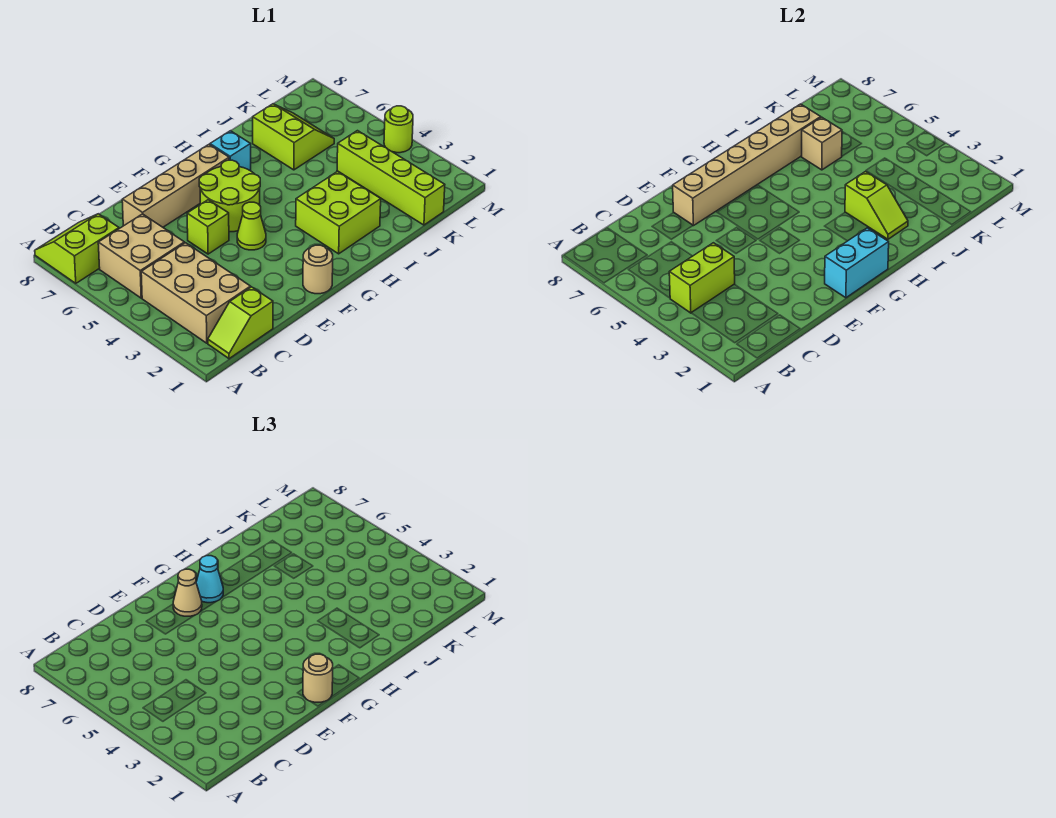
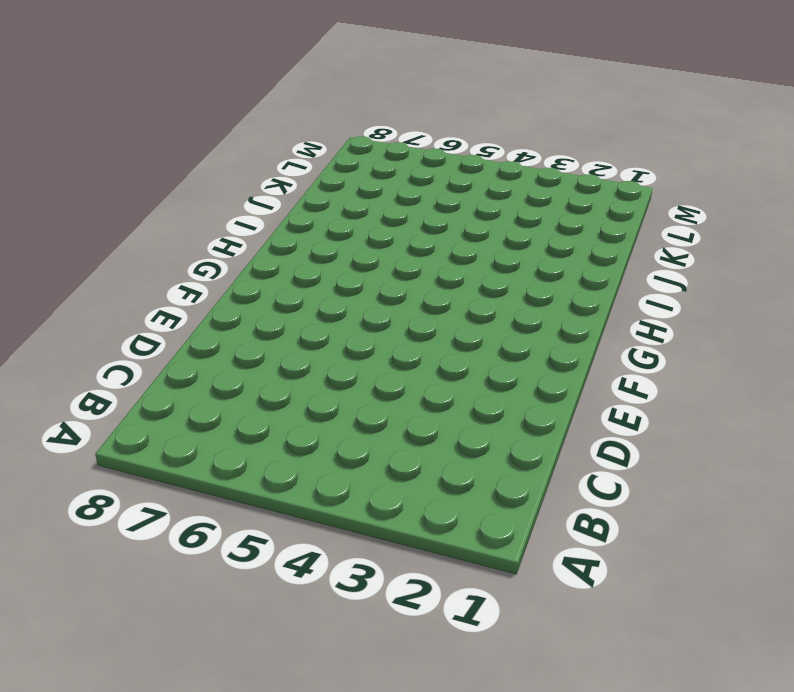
none -> lime slope A7:B8 level 1 top 7
none -> lime slope B1:C1 level 1 top C
none -> tan brick B2:C4 level 1

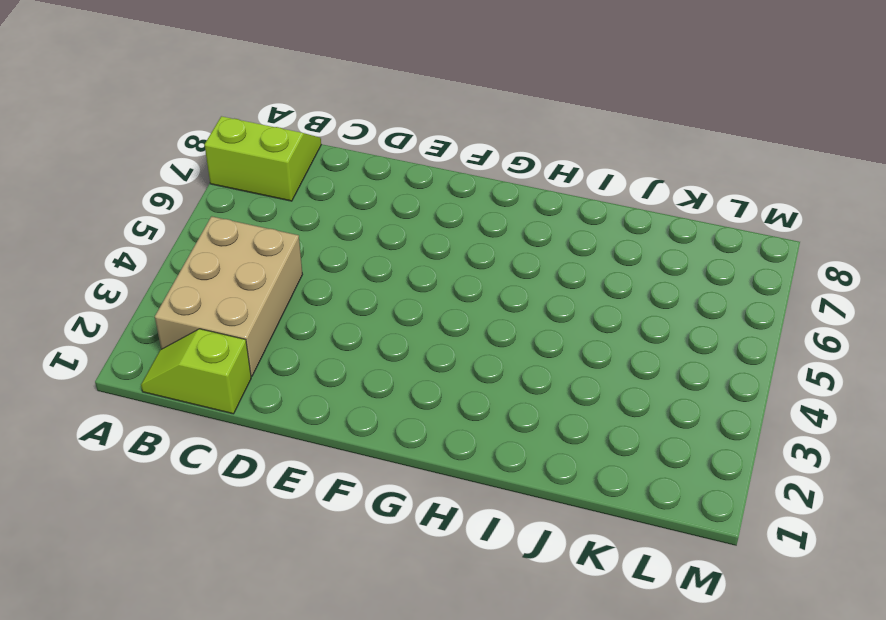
none -> tan brick B5:C6 level 1
none -> tan brick D7:G7 level 1
none -> lime brick E5 level 1

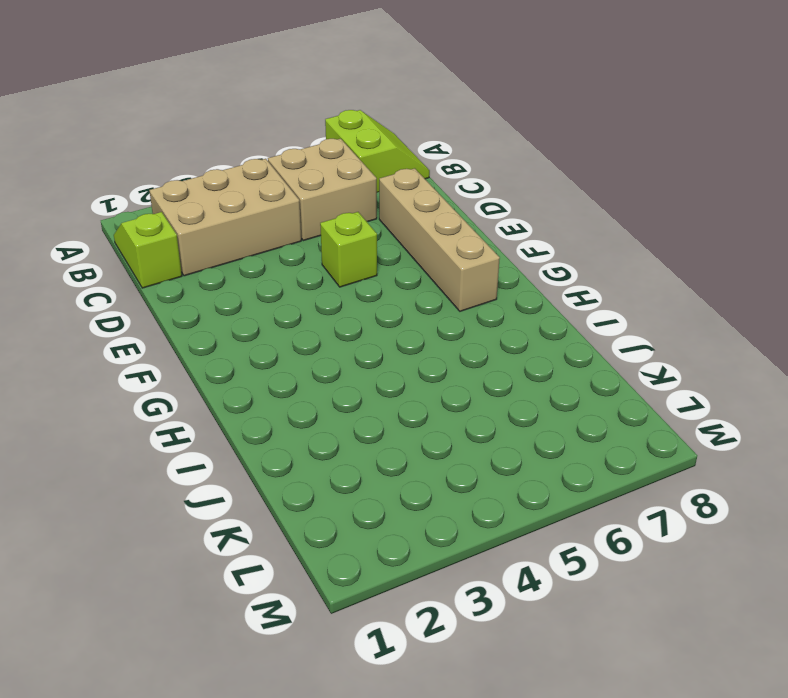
none -> tan round brick F1 level 1
none -> lime cone F4 level 1
none -> lime round brick F5:G6 level 1

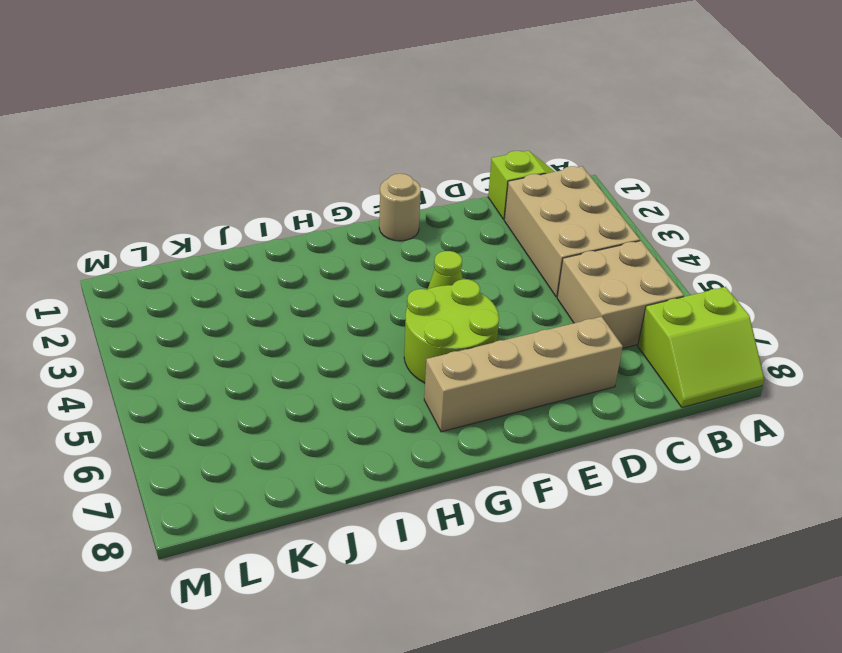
none -> lime brick E5 level 1
none -> lime brick H2:I3 level 1
none -> cyan brick H7 level 1

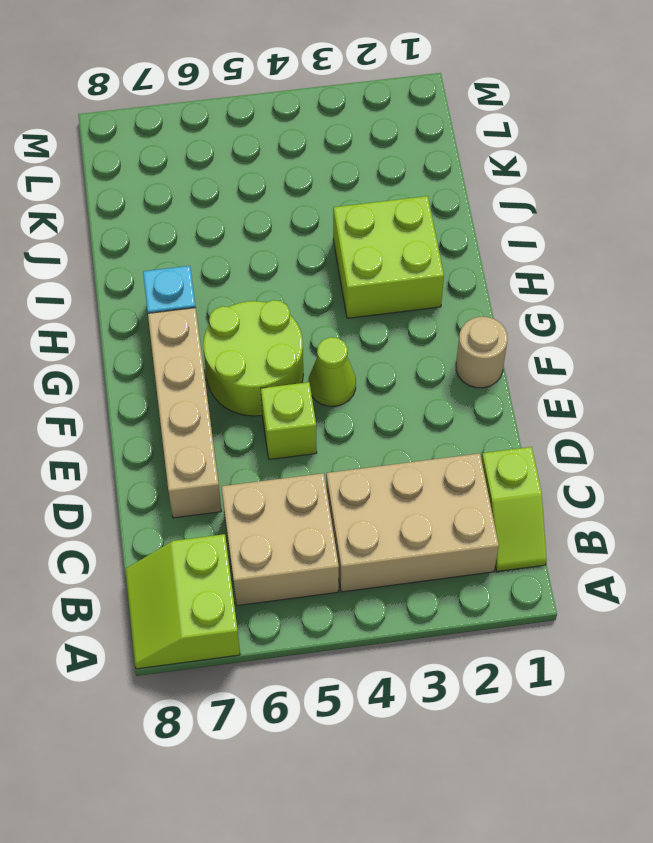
none -> lime slope J6:K7 level 1 top J
none -> lime brick K1:K4 level 1
none -> lime round brick M4 level 1

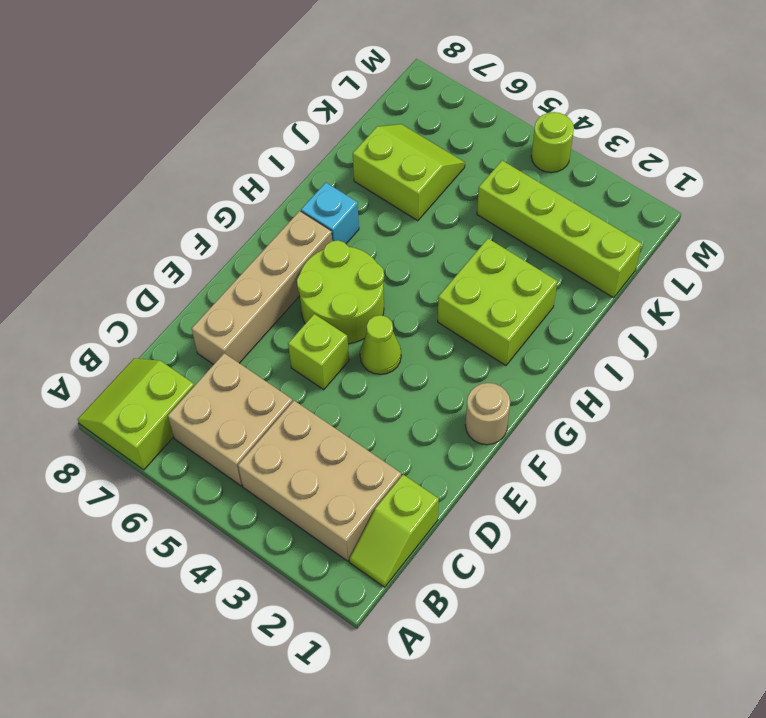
none -> lime brick B4:C4 level 2
none -> tan brick E7:J7 level 2
none -> cyan brick F1:G1 level 2

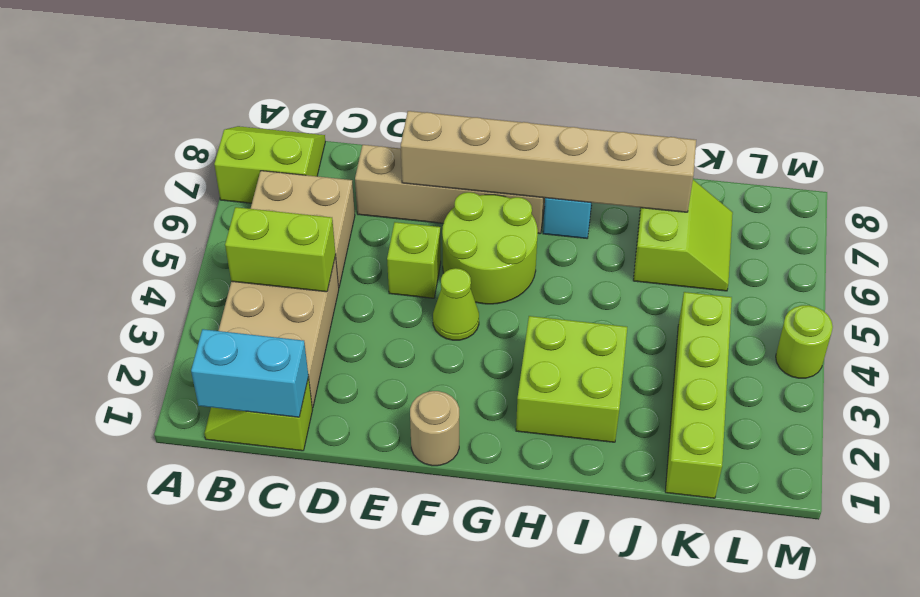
cyan brick B1:C1 level 2 -> cyan brick F1:G1 level 2
none -> lime slope I2:I3 level 2 top 3
none -> tan brick J6 level 2
none -> tan round brick F1 level 3

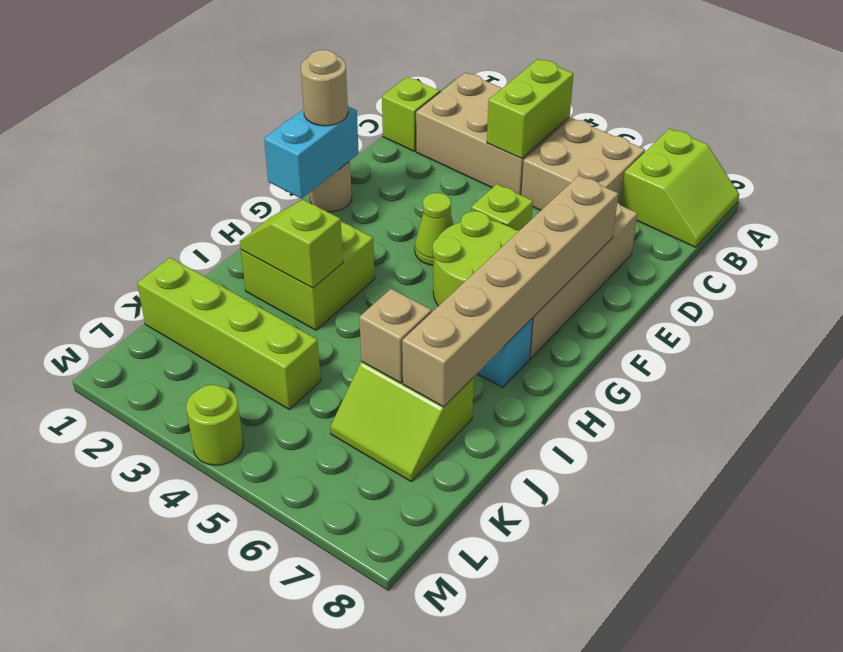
none -> tan cone F7 level 3
none -> cyan cone G7 level 3

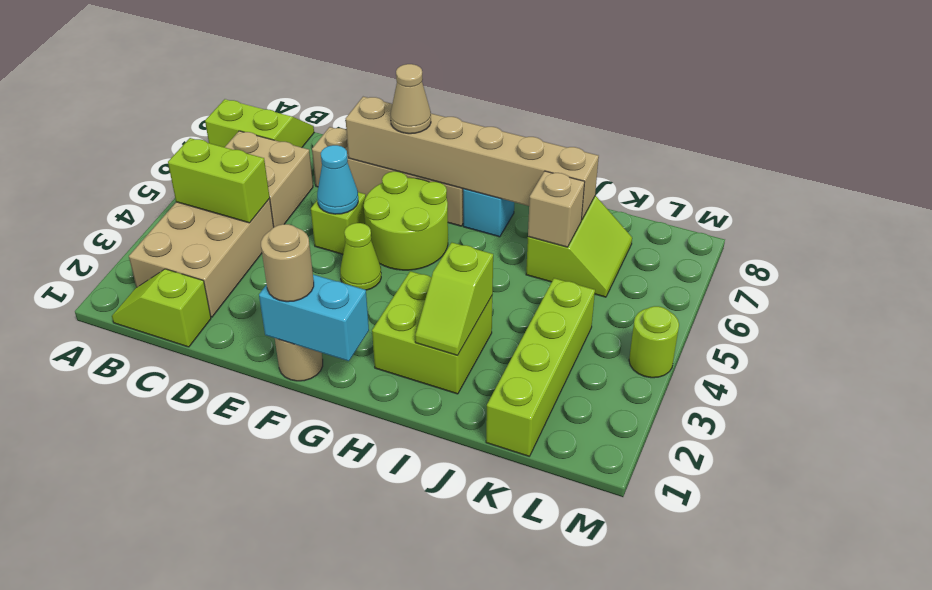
cyan cone E5 level 2 -> cyan cone G7 level 3

